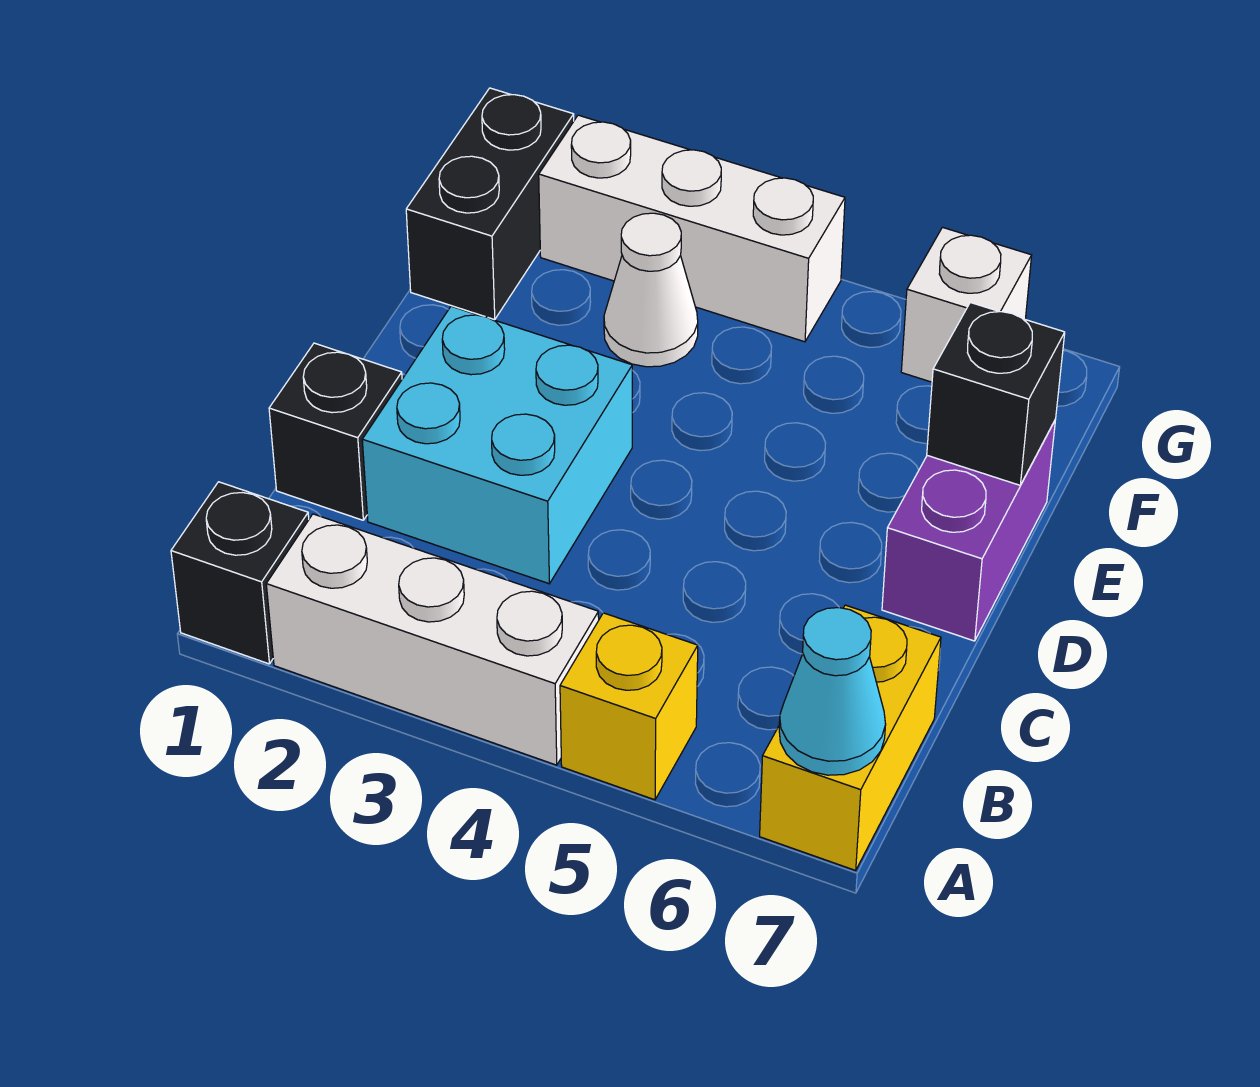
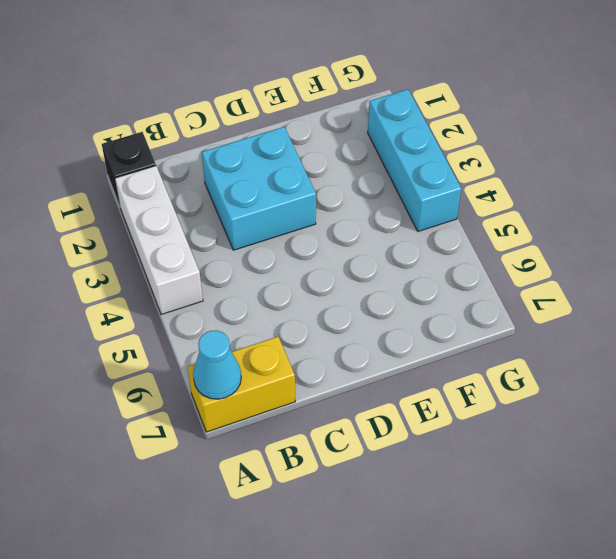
cyan brick G2:G4 level 1 -> white brick G2:G4 level 1
none -> yellow brick A5 level 1
none -> black brick C1 level 1
none -> purple brick D7:E7 level 1

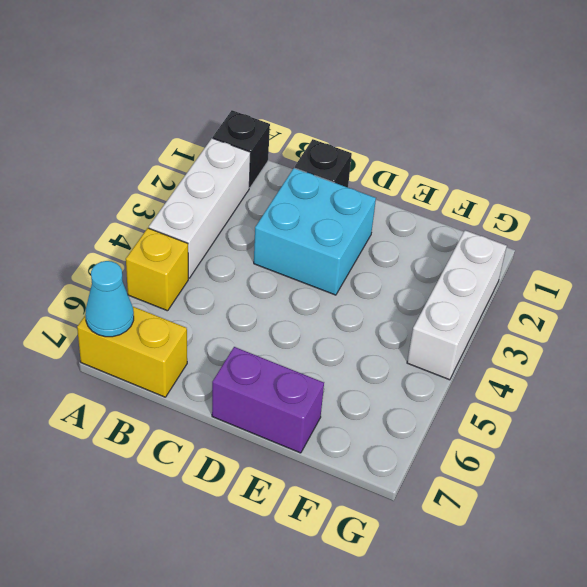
none -> black brick F1:G1 level 1
none -> white cone F3 level 1
none -> white brick G6 level 1

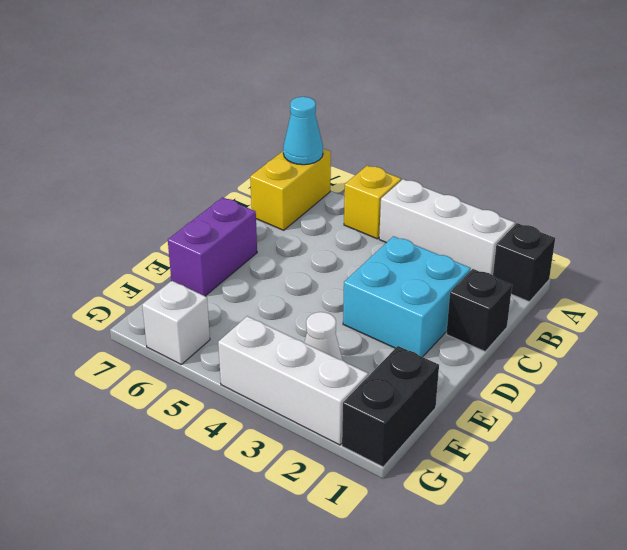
none -> black brick E7 level 2

